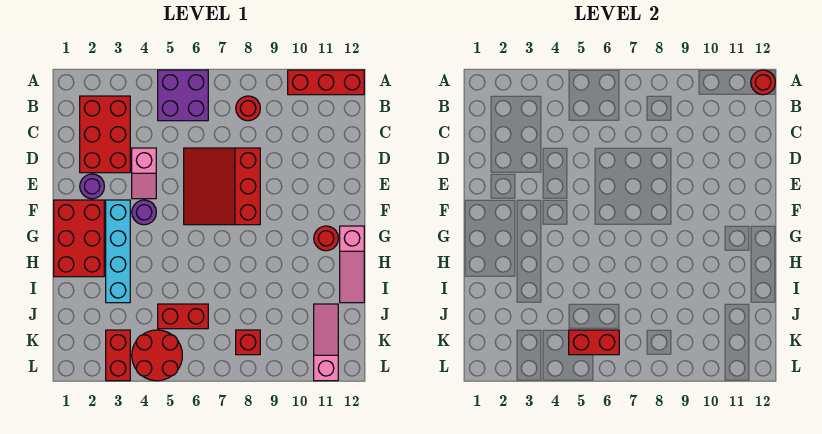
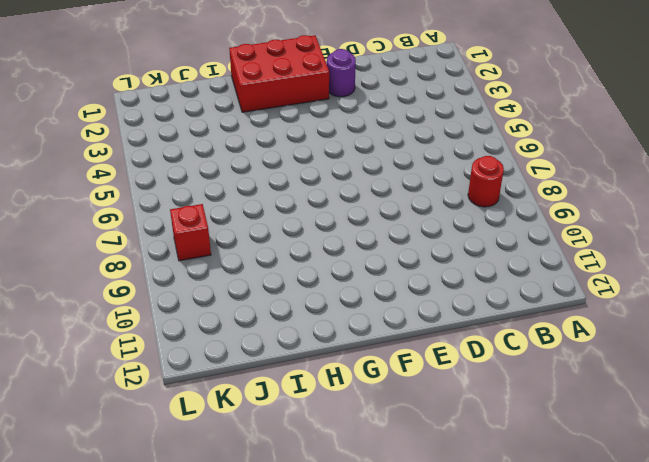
none -> purple brick A5:B6 level 1
none -> red brick A10:A12 level 1
none -> red brick B2:D3 level 1

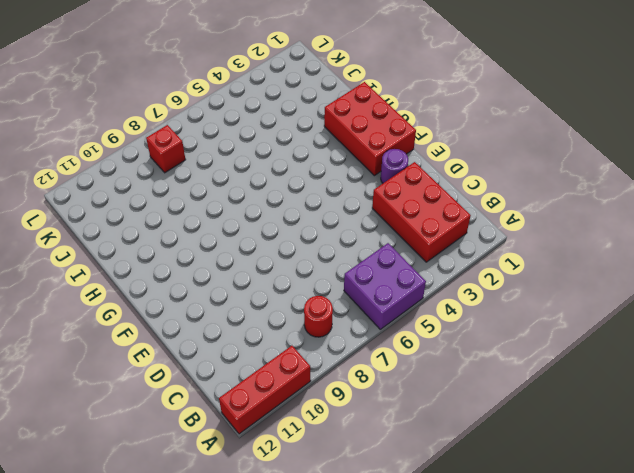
none -> pink slope D4:E4 level 1 top D
none -> red slope D6:F8 level 1 top 8
none -> cyan brick F3:I3 level 1

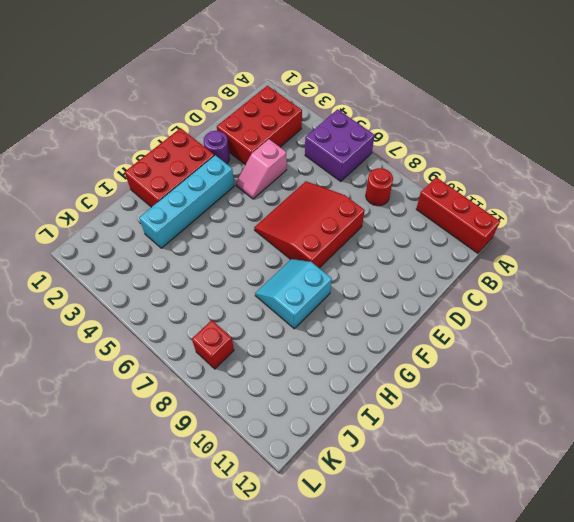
cyan slope G8:H9 level 1 top 9 -> none
none -> purple round brick F4 level 1
none -> red round brick G11 level 1
none -> pink slope G12:I12 level 1 top G

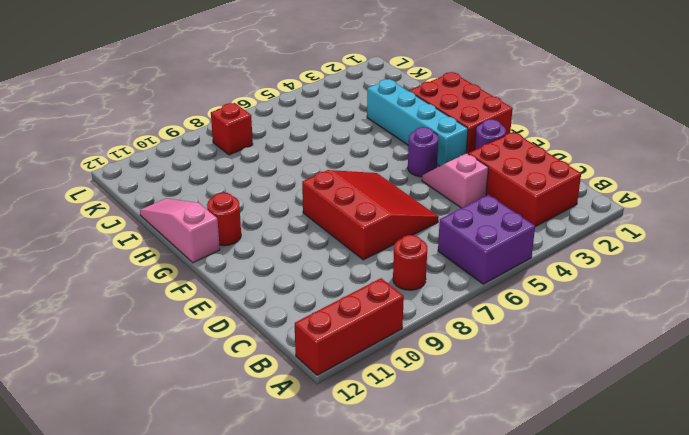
none -> red brick J5:J6 level 1
none -> pink slope J11:L11 level 1 top L
none -> red brick K3:L3 level 1

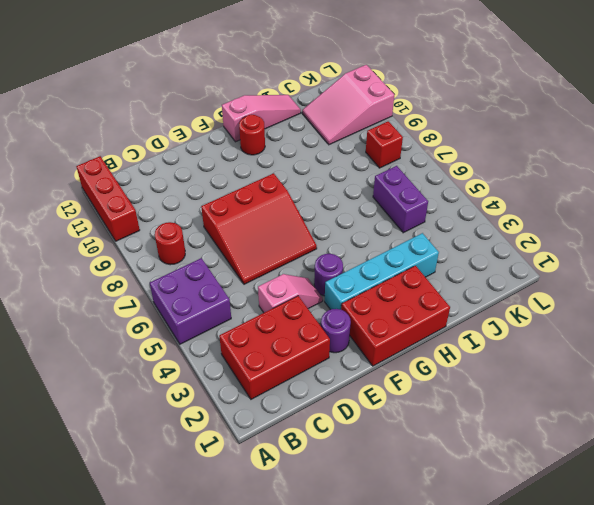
purple brick J5:J6 level 1 -> red brick J5:J6 level 1
pink slope J10:L11 level 1 top L -> pink slope J11:L11 level 1 top L
none -> red brick K3:L3 level 1
none -> red round brick K4:L5 level 1
none -> red round brick A12 level 2

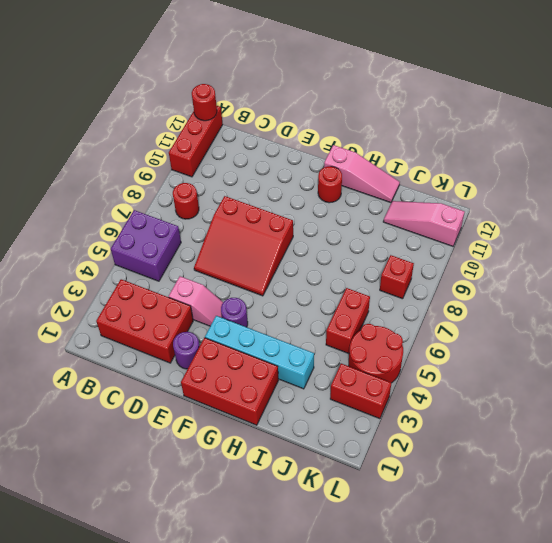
none -> red brick K5:K6 level 2

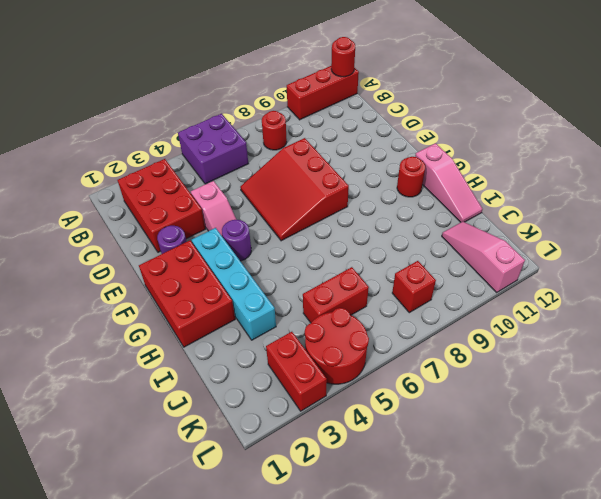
none -> red brick K5:K6 level 2

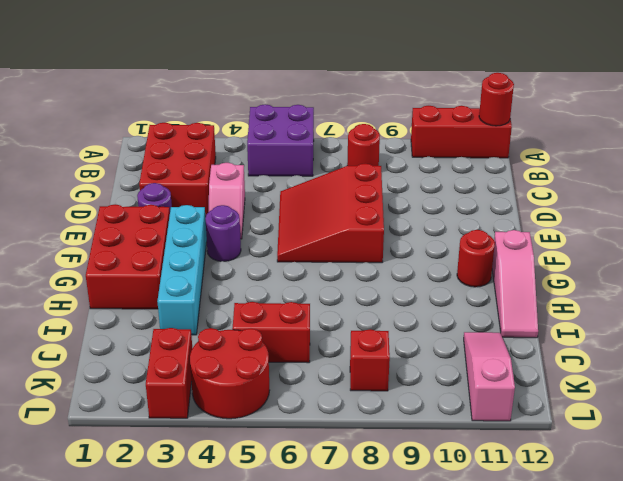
none -> red brick K5:K6 level 2

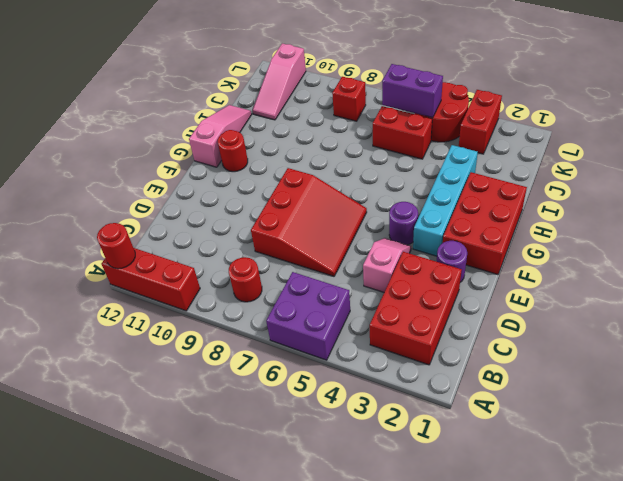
purple brick K5:K6 level 2 -> red brick K5:K6 level 2

